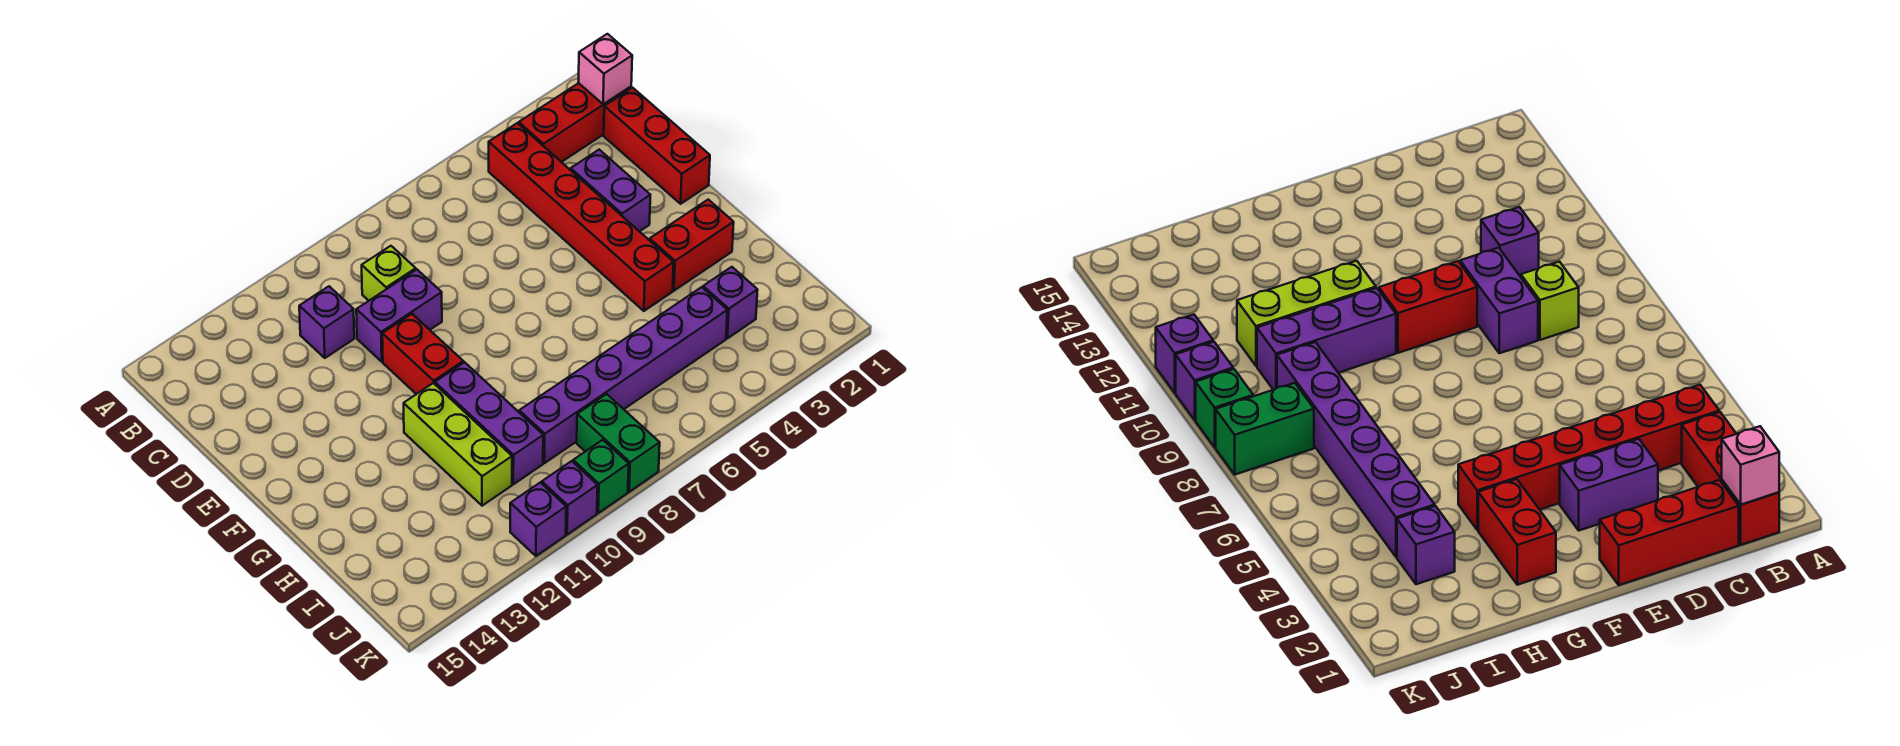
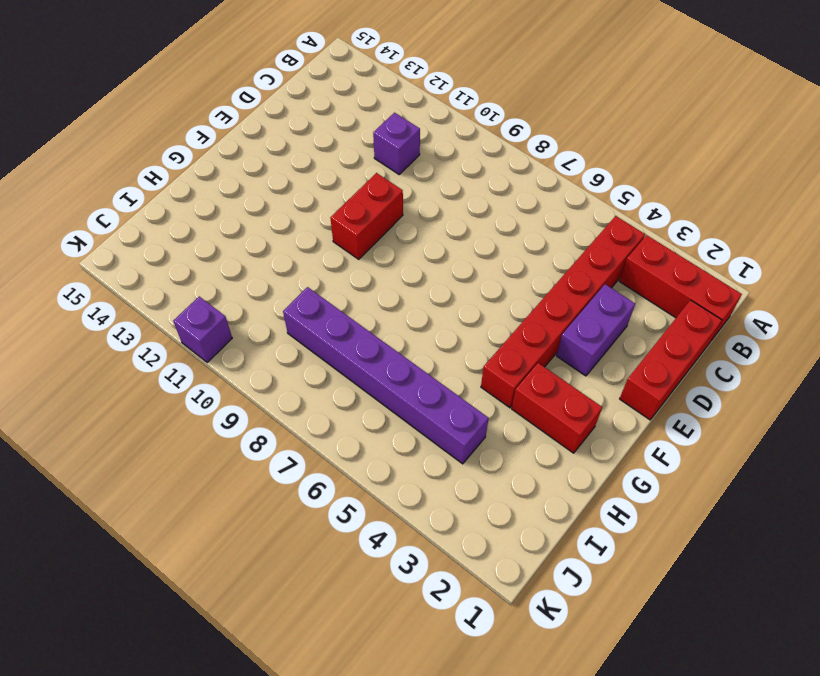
none -> lime brick C9 level 1
none -> purple brick D9:D10 level 1
none -> purple brick G10:I10 level 1

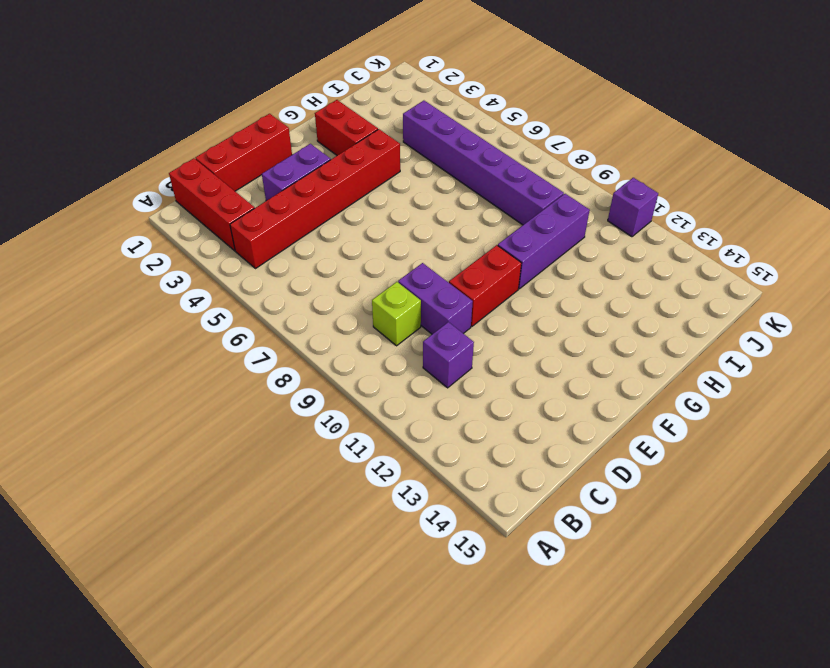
none -> lime brick G11:I11 level 1
none -> purple brick I3 level 1
none -> green brick J8:K8 level 1

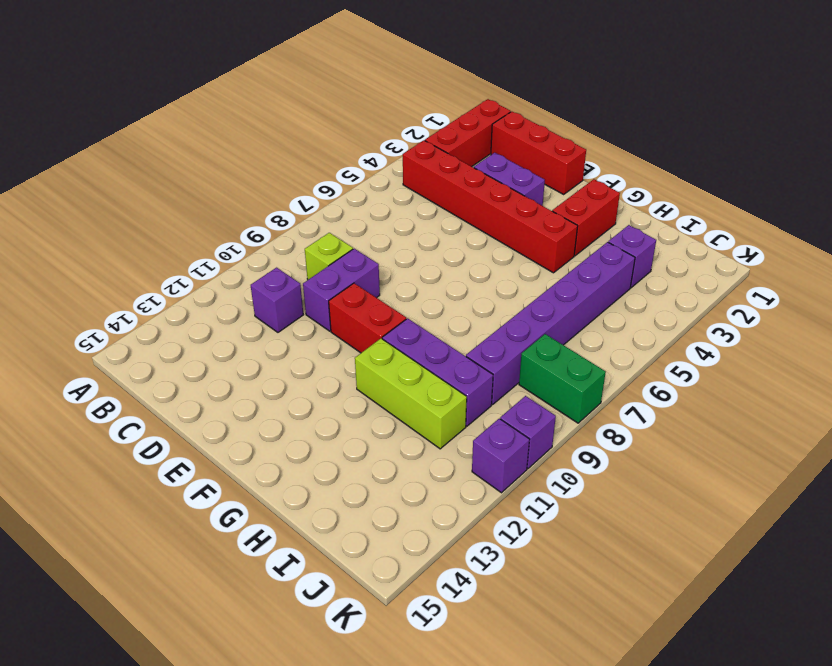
none -> green brick K9 level 1
none -> pink brick B1 level 2

